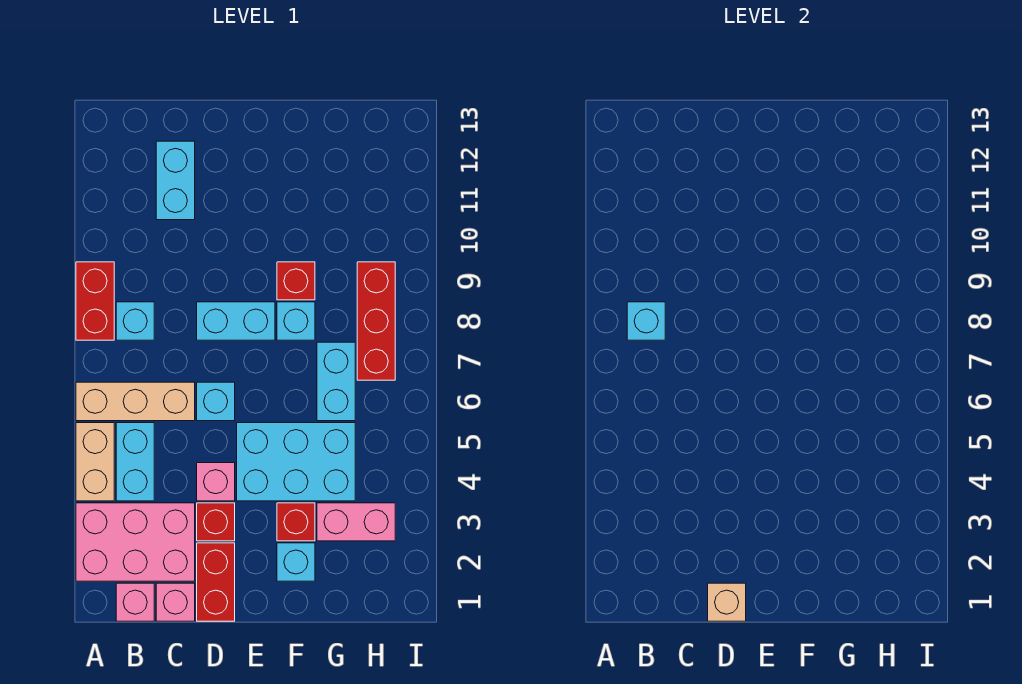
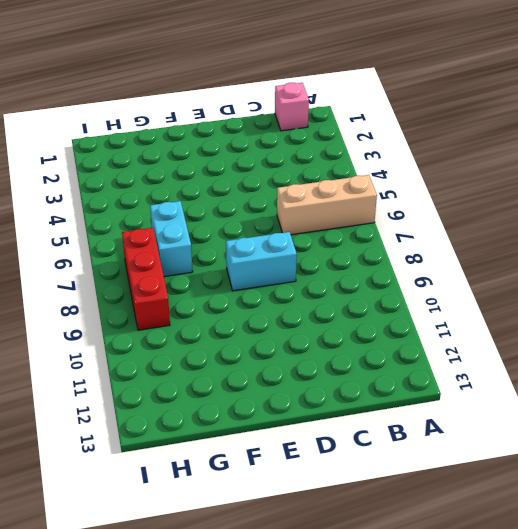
none -> pink brick A2:C3 level 1
none -> tan brick A4:A5 level 1
none -> red brick A8:A9 level 1

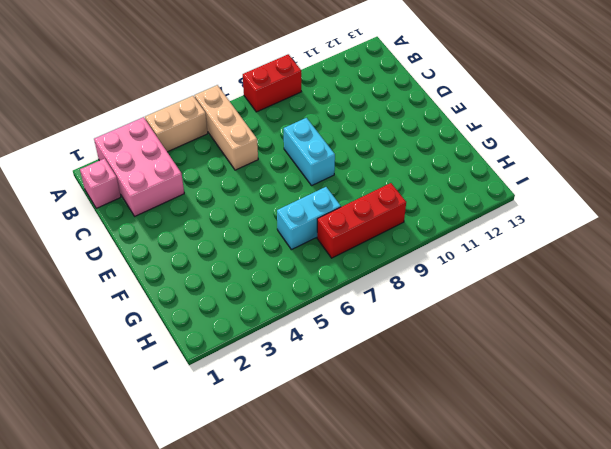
none -> cyan brick B4:B5 level 1
none -> cyan brick B8 level 1
none -> pink brick C1 level 1

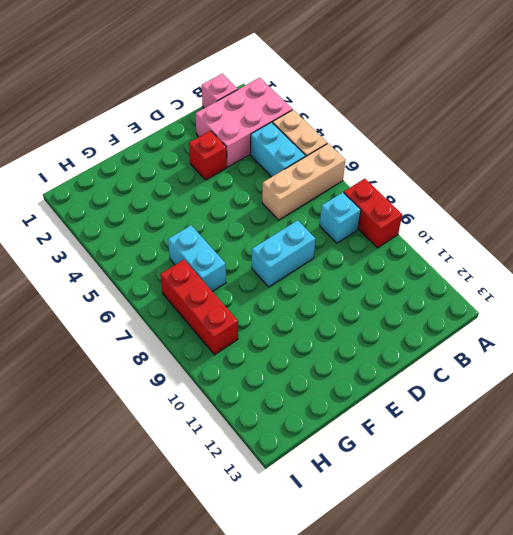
none -> pink brick C1 level 1
none -> cyan brick C11:C12 level 1
none -> red brick D1:D2 level 1

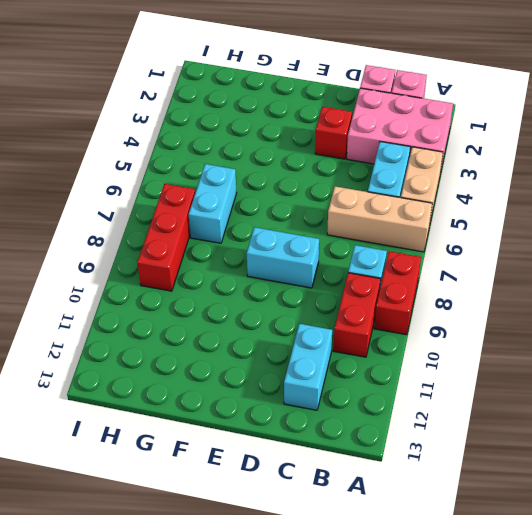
red brick B9:B10 level 1 -> red brick D1:D2 level 1
none -> pink brick D4 level 1
none -> cyan brick D6 level 1
none -> cyan brick E4:G5 level 1

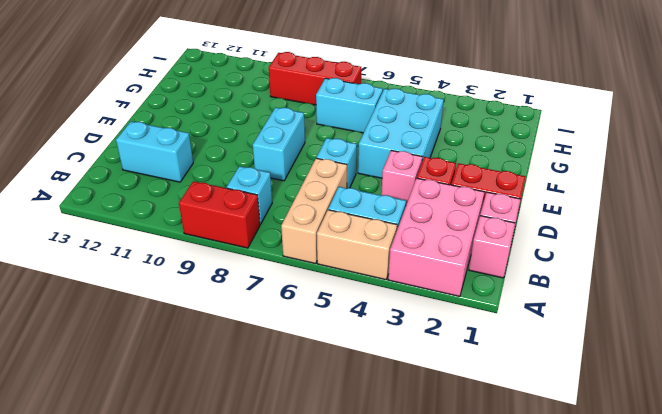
none -> cyan brick F2 level 1
none -> red brick F3 level 1
none -> cyan brick F8 level 1

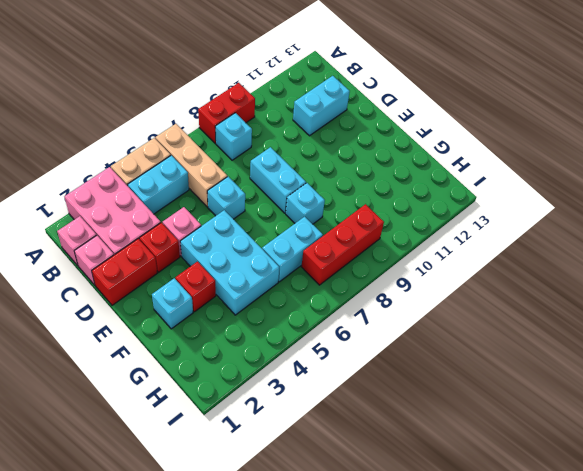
none -> red brick F9 level 1
none -> pink brick G3:H3 level 1
none -> cyan brick B8 level 2

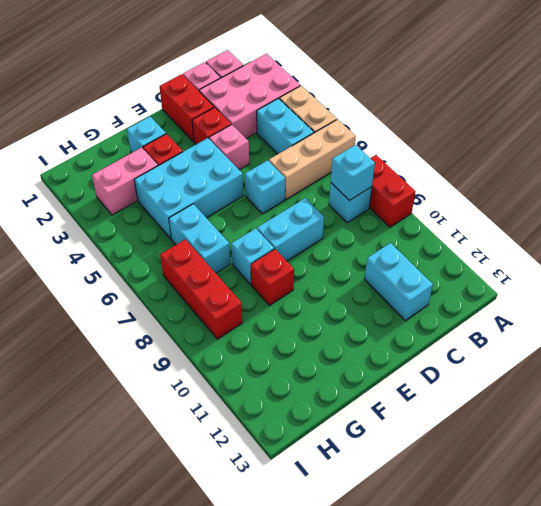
none -> tan brick D1 level 2

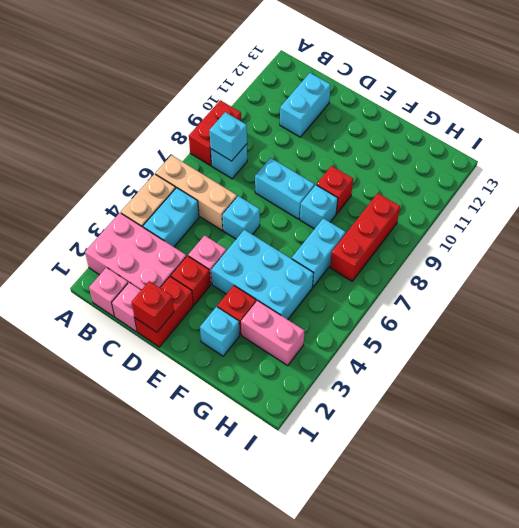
red brick D1 level 2 -> tan brick D1 level 2

